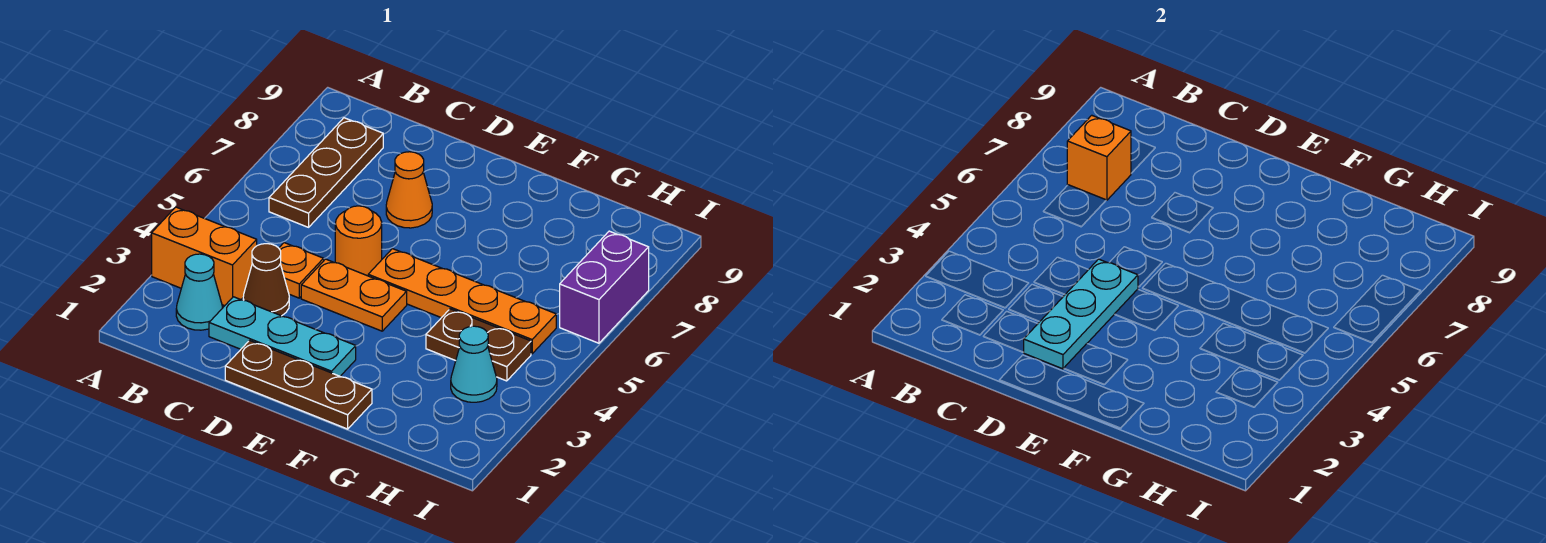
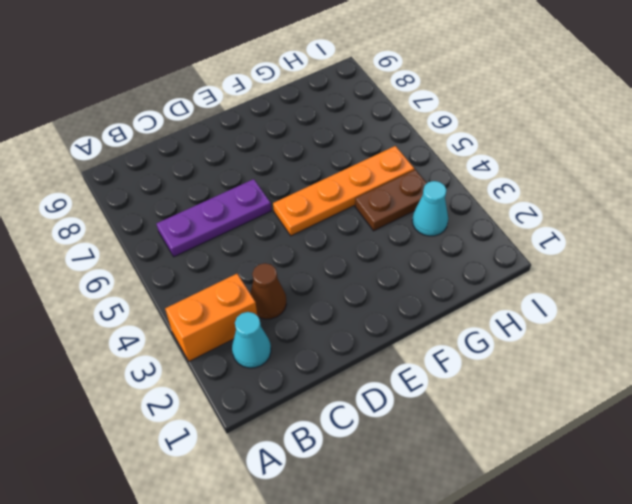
purple plate B6:D6 level 1 -> brown plate B6:B8 level 1
none -> cyan plate C2:E2 level 1
none -> orange plate C4 level 1
none -> brown plate D1:F1 level 1

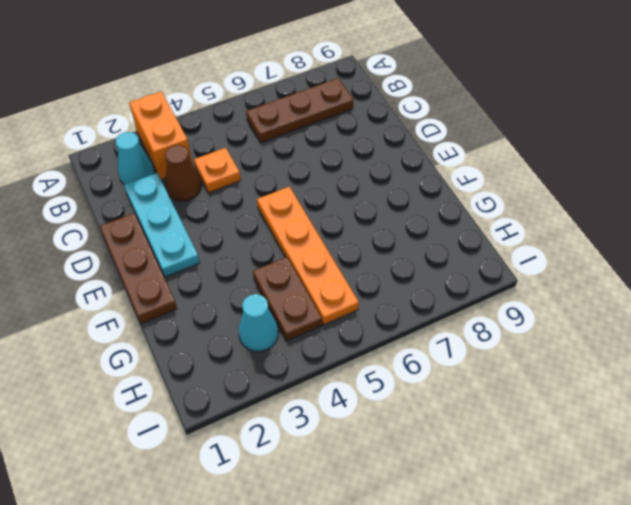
none -> orange plate D4:E4 level 1
none -> orange round brick D5 level 1
none -> orange cone D7 level 1

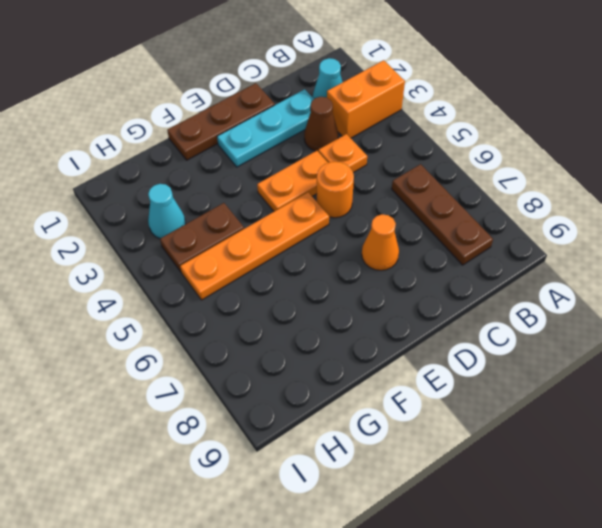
none -> purple brick I6:I7 level 1
none -> orange brick B7 level 2
none -> cyan plate D2:D4 level 2

